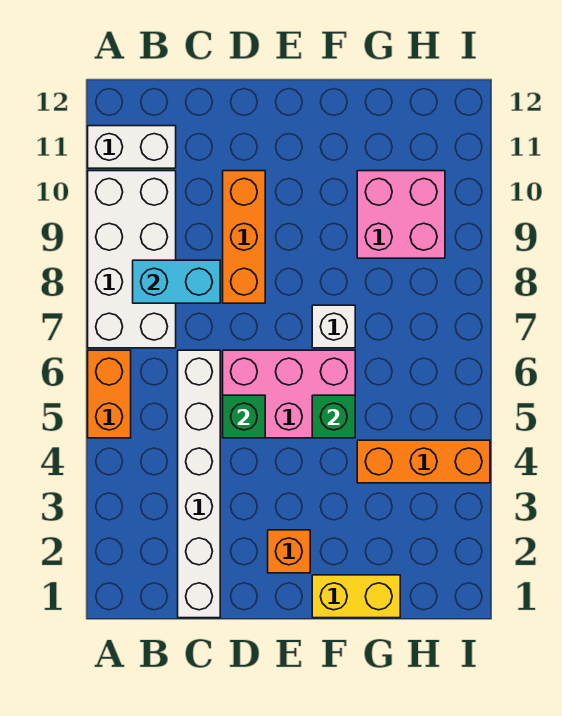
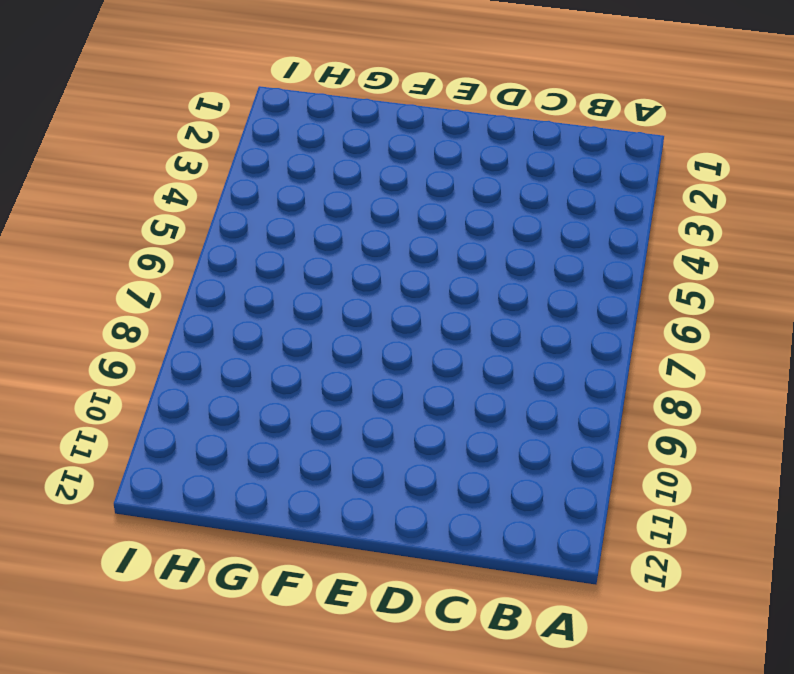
none -> orange brick A5:A6 level 1
none -> white brick A7:B10 level 1
none -> white brick A11:B11 level 1

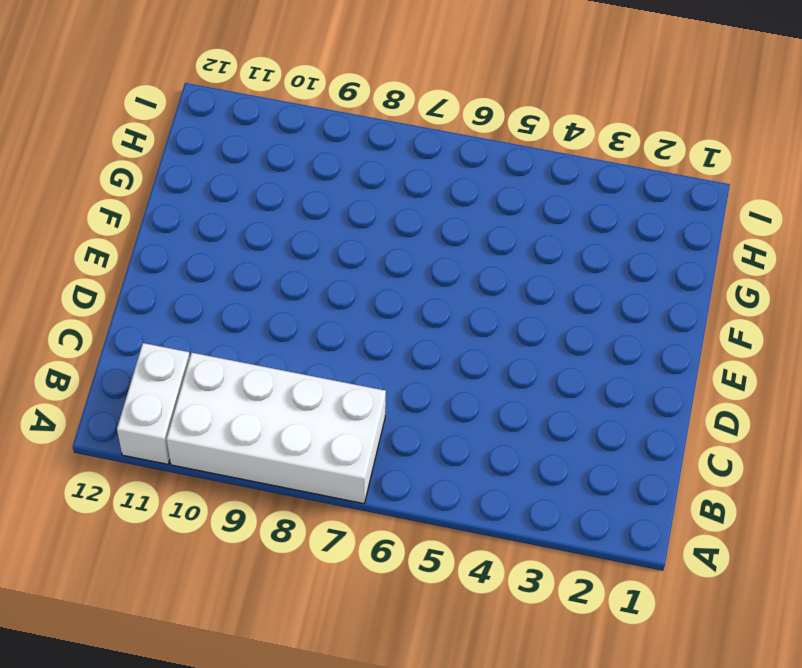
none -> orange brick A5:A6 level 1
none -> white brick C1:C6 level 1
none -> pink brick D5:F6 level 1

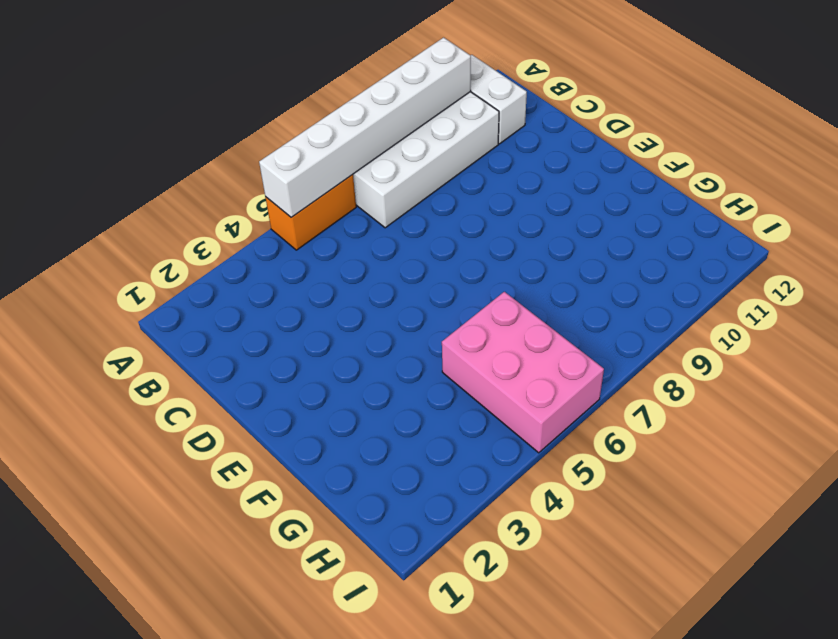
white brick A5:A10 level 2 -> white brick C1:C6 level 1
pink brick G5:I6 level 1 -> pink brick D5:F6 level 1
none -> orange brick D8:D10 level 1
none -> orange brick E2 level 1
none -> yellow brick F1:G1 level 1

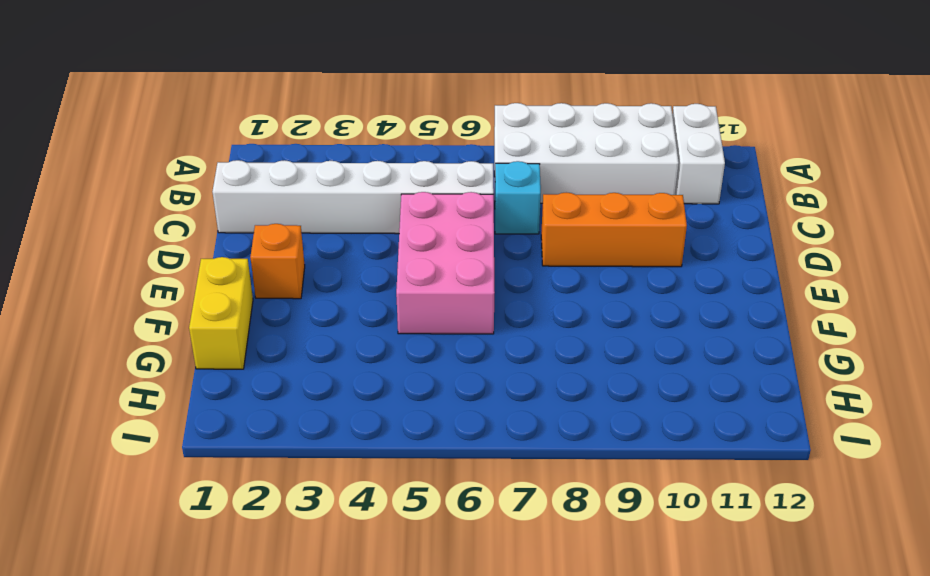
cyan brick C7 level 1 -> none
none -> orange brick A5:A6 level 1
none -> white brick F7 level 1
none -> orange brick G4:I4 level 1

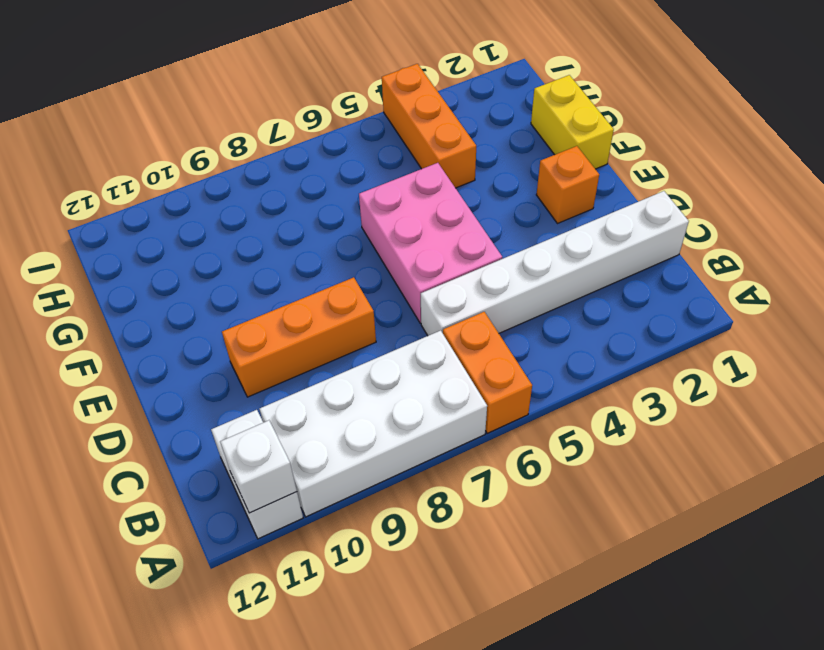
orange brick A6:B6 level 1 -> orange brick A5:A6 level 1
white brick A11 level 2 -> white brick F7 level 1
none -> pink brick G9:H10 level 1
none -> cyan brick B8:C8 level 2
none -> green brick D5 level 2

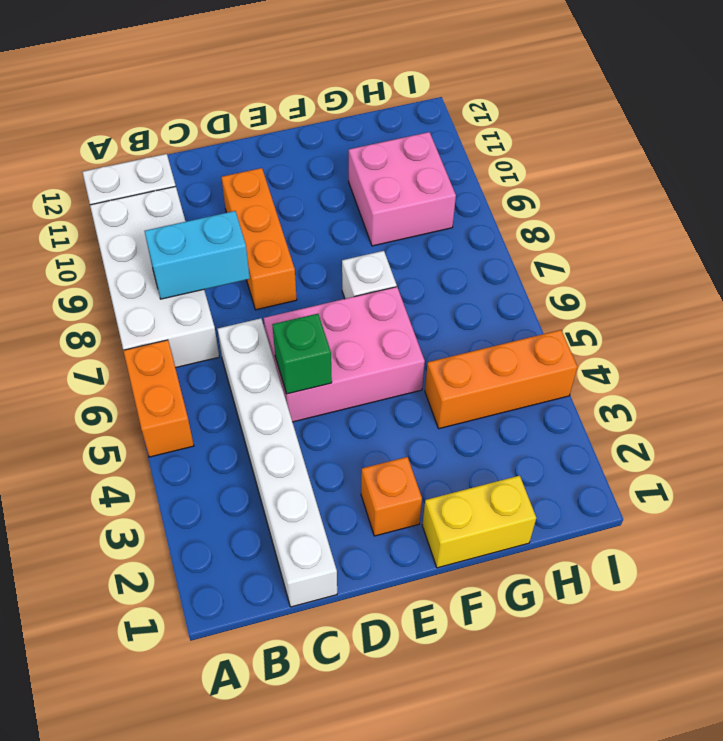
none -> green brick F5 level 2

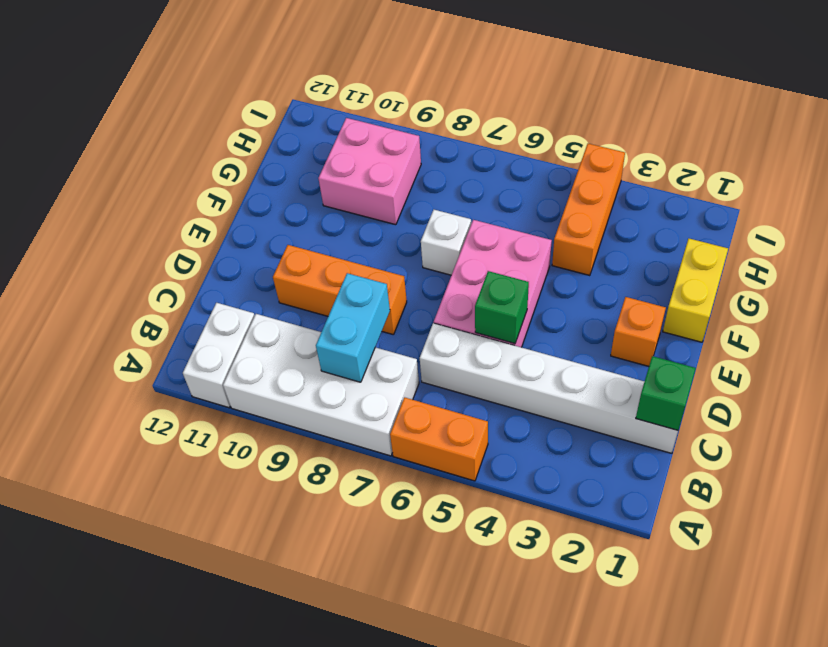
green brick C1 level 2 -> green brick F5 level 2

